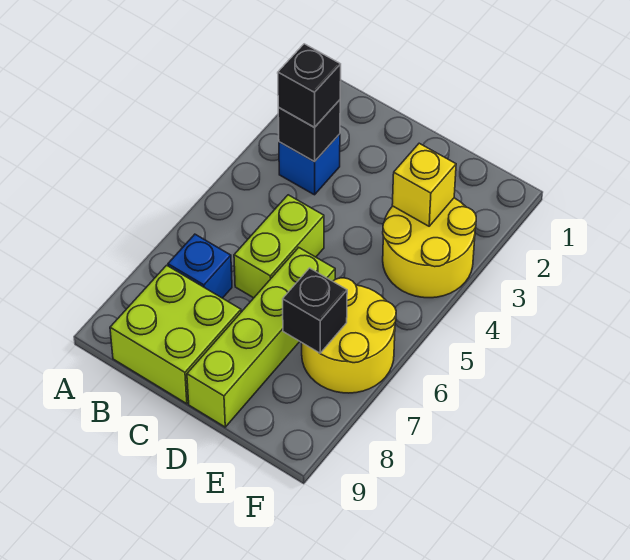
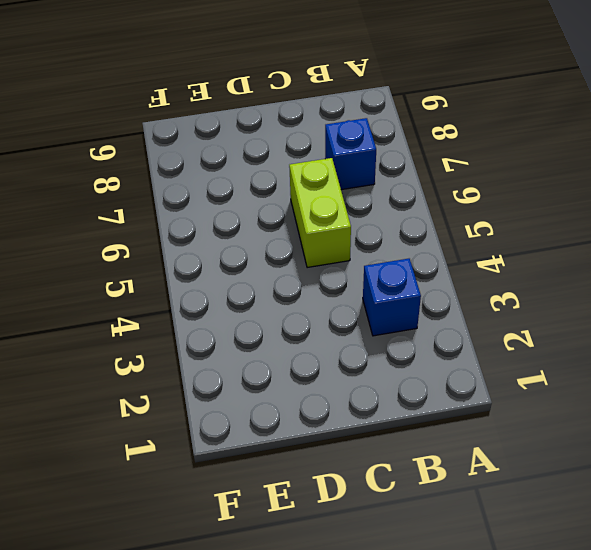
none -> lime brick B8:C9 level 1
none -> lime brick D6:D9 level 1

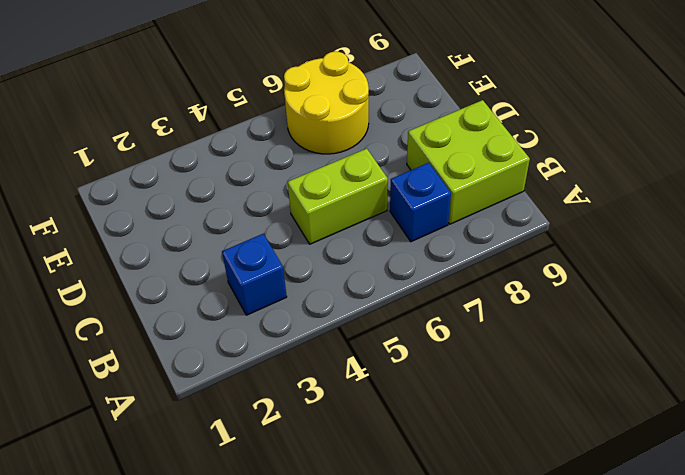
none -> lime brick D6:D9 level 1
none -> yellow round brick E3:F4 level 1

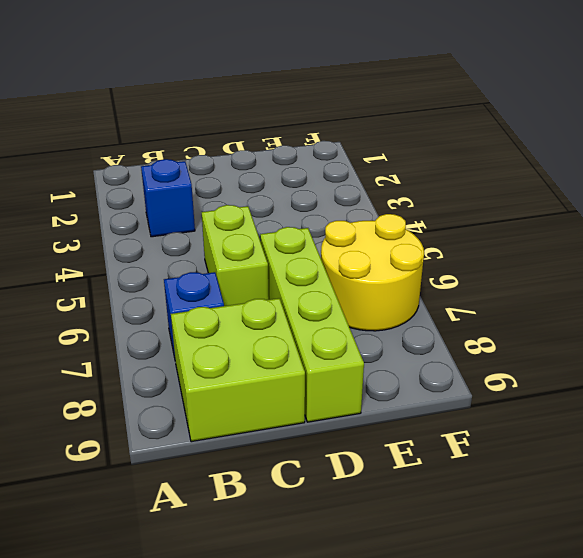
none -> yellow round brick E3:F4 level 1
none -> black brick B3 level 2

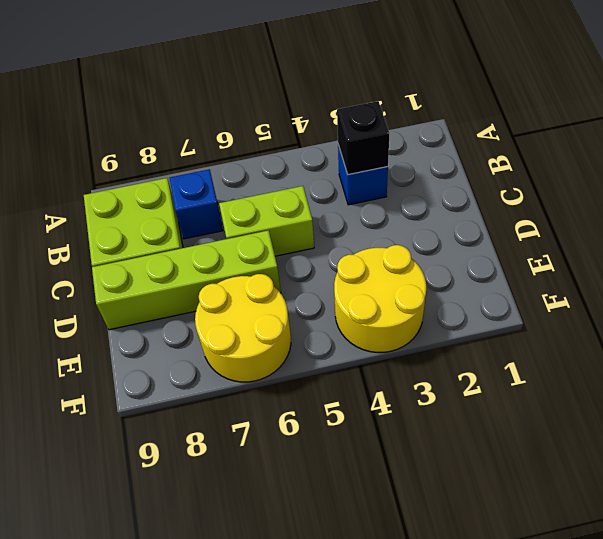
none -> yellow brick E3 level 2
none -> black brick E7 level 2

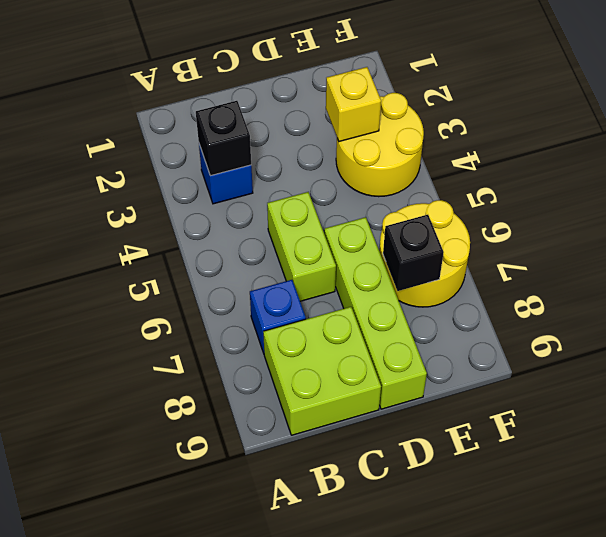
none -> black brick B3 level 3

